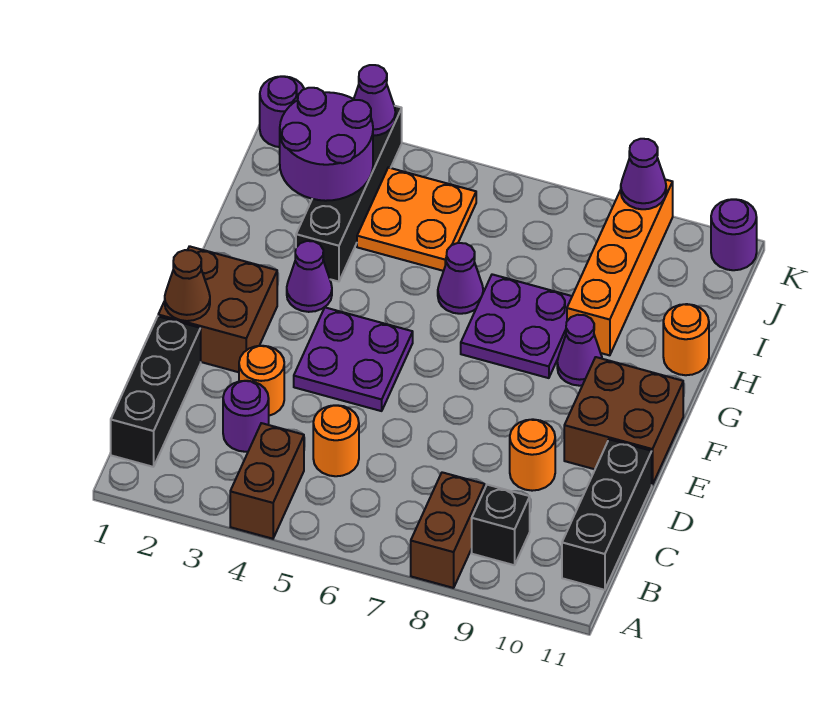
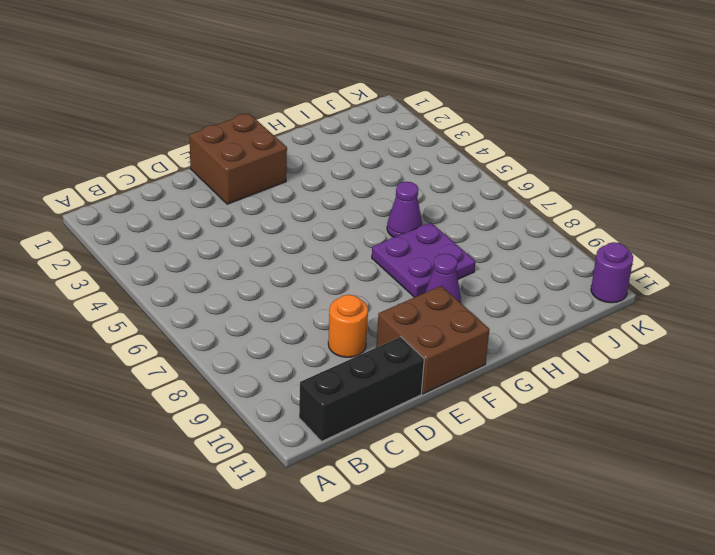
none -> brown brick A4:B4 level 1
none -> brown brick A8:B8 level 1
none -> black brick B1:D1 level 1

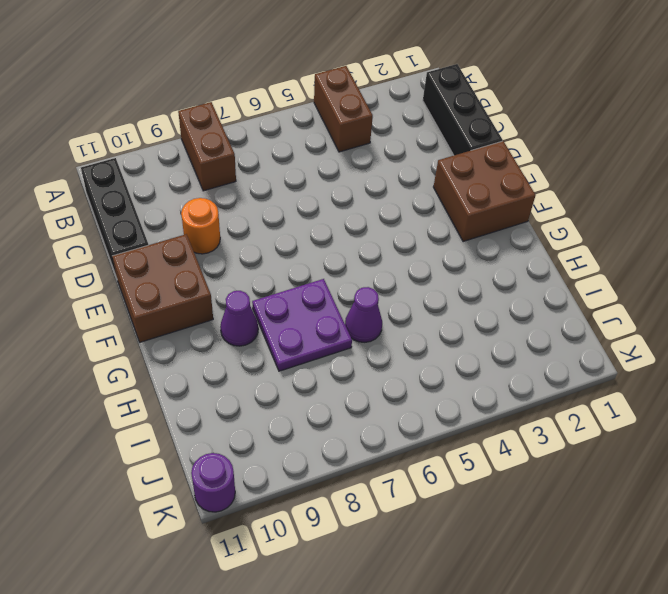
none -> black brick B9 level 1
none -> purple round brick C3 level 1
none -> orange round brick C5 level 1

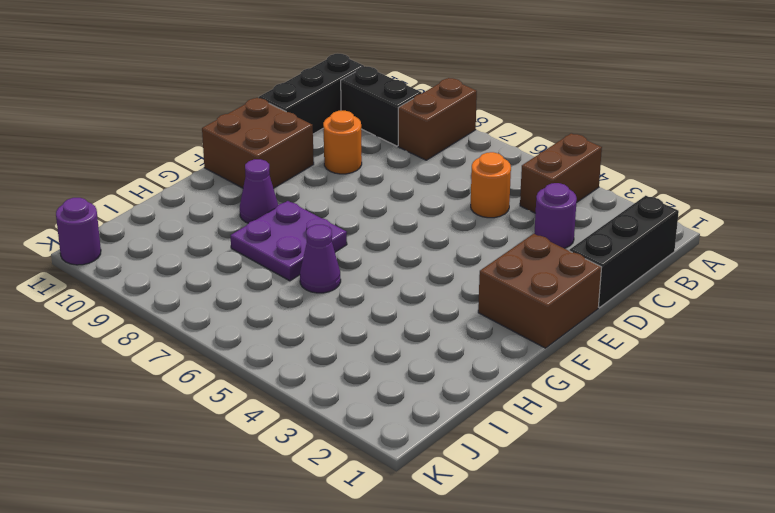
black brick B9:B10 level 1 -> black brick B9 level 1
none -> orange round brick D3 level 1
none -> purple plate E4:F5 level 1
none -> purple cone G3 level 1

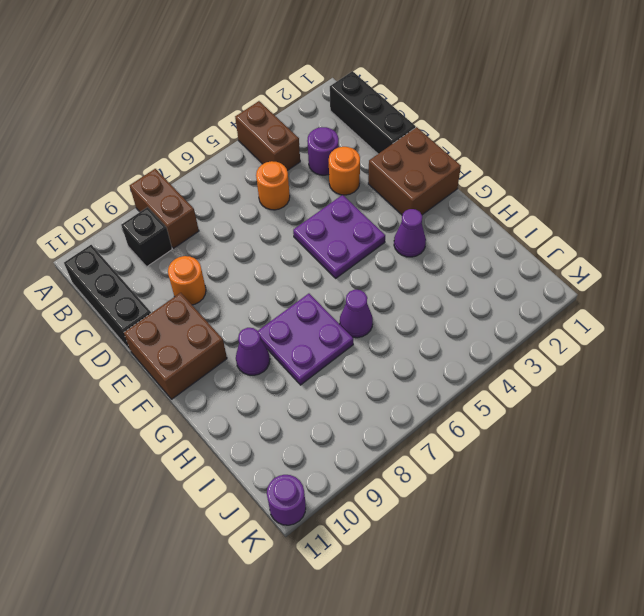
none -> black brick H3:K3 level 1
none -> orange brick H9:K9 level 1
none -> orange round brick H11 level 1

